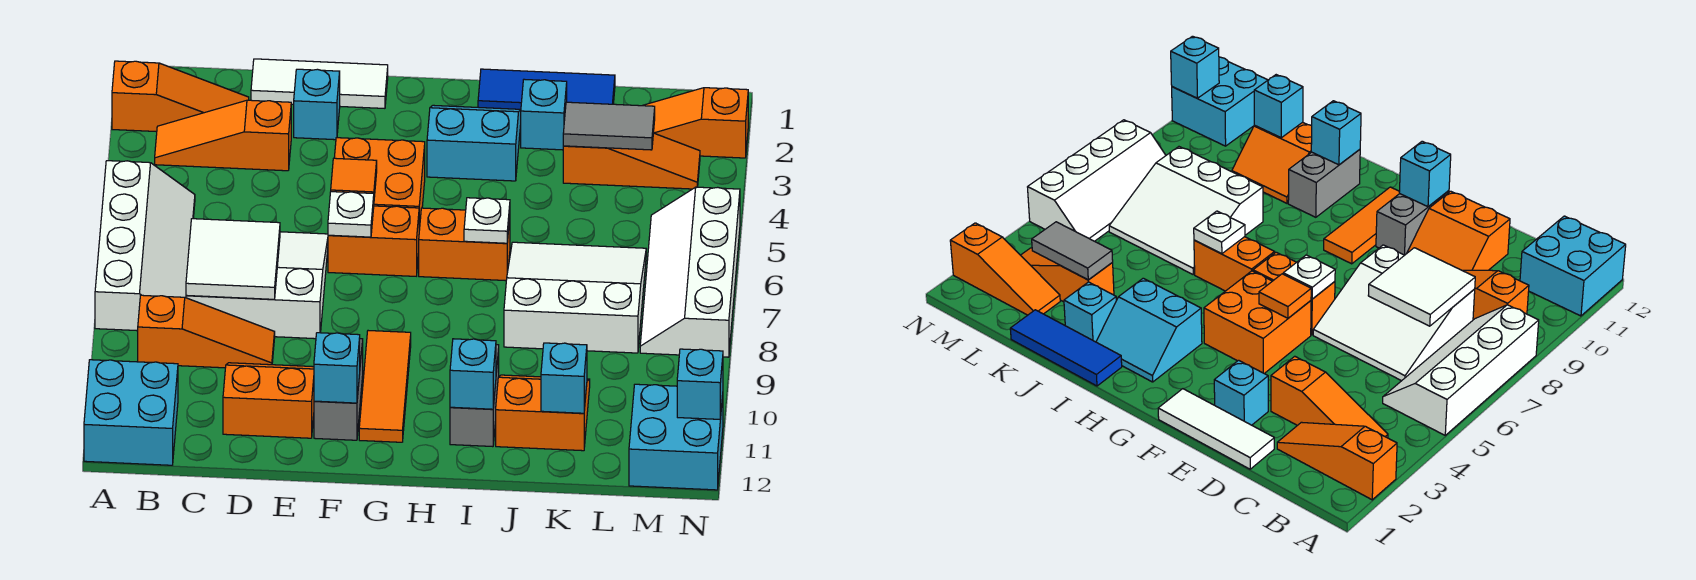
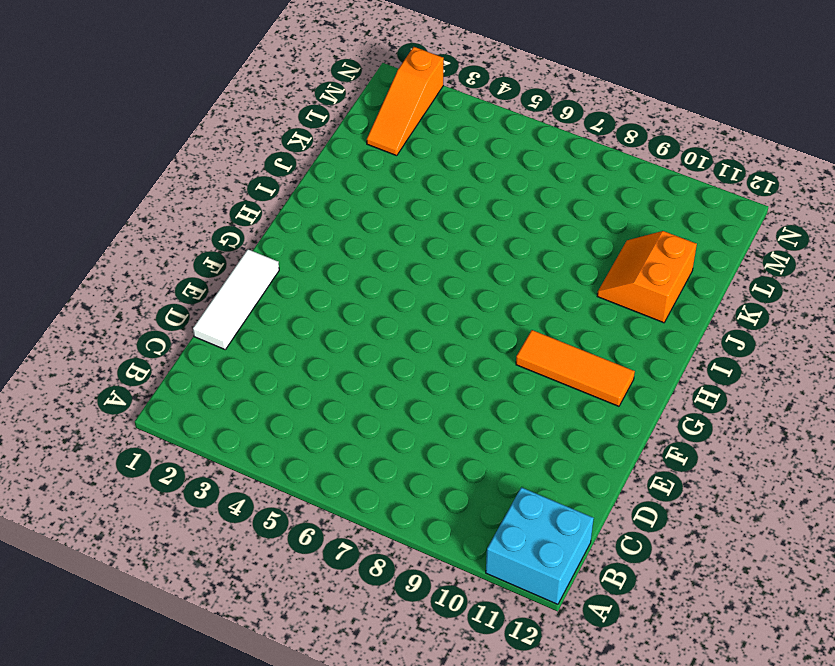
none -> orange slope A2:C2 level 1 top A
none -> white slope A5:B8 level 1 top A
none -> orange slope B3:D3 level 1 top D
none -> orange slope B9:D9 level 1 top B

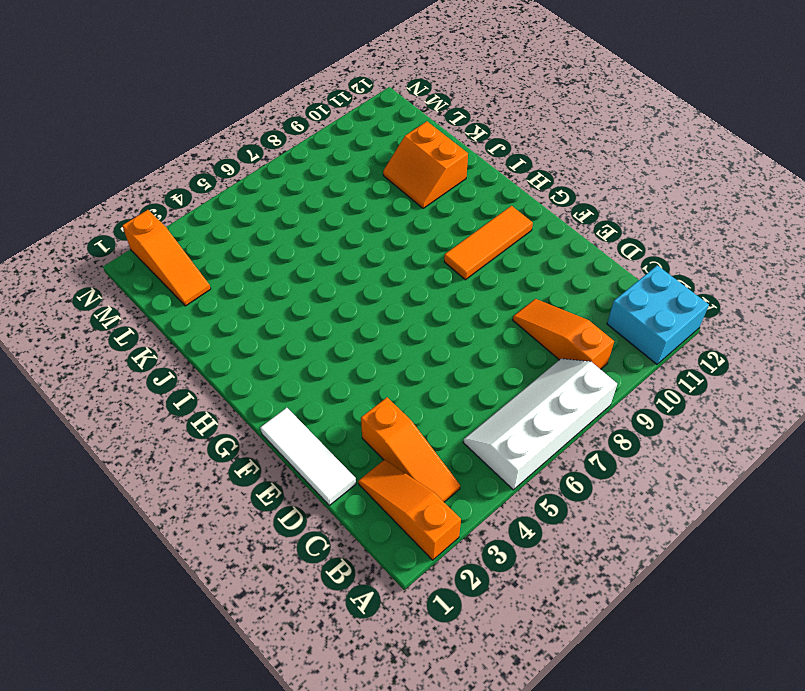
none -> white slope C6:E8 level 1 top 8
none -> orange slope D10:E11 level 1 top 11
none -> cyan brick E2 level 1
none -> orange brick F4:G5 level 1

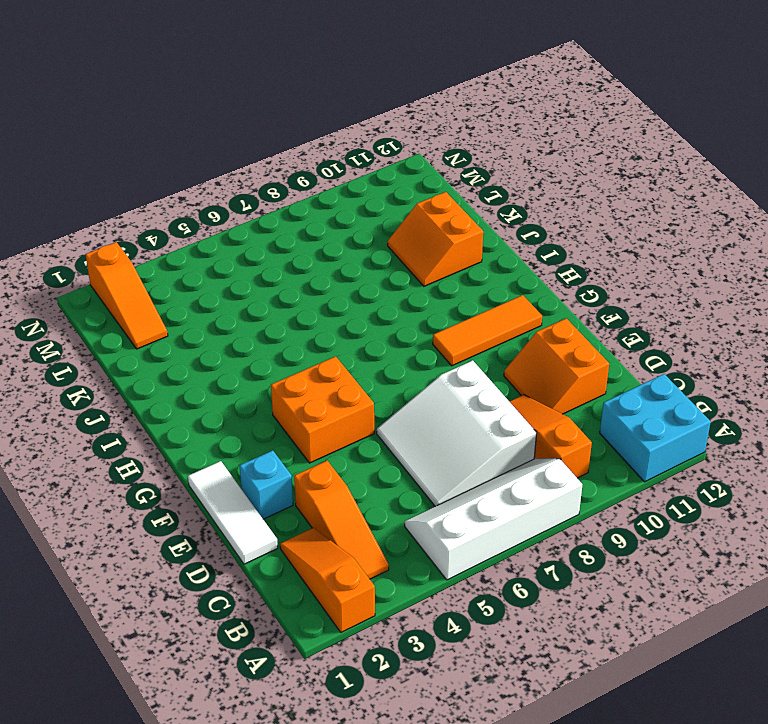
none -> orange brick F6:G6 level 1
none -> grey brick F10:F11 level 1
none -> cyan slope H2:I3 level 1 top 3
none -> orange brick H6:I6 level 1

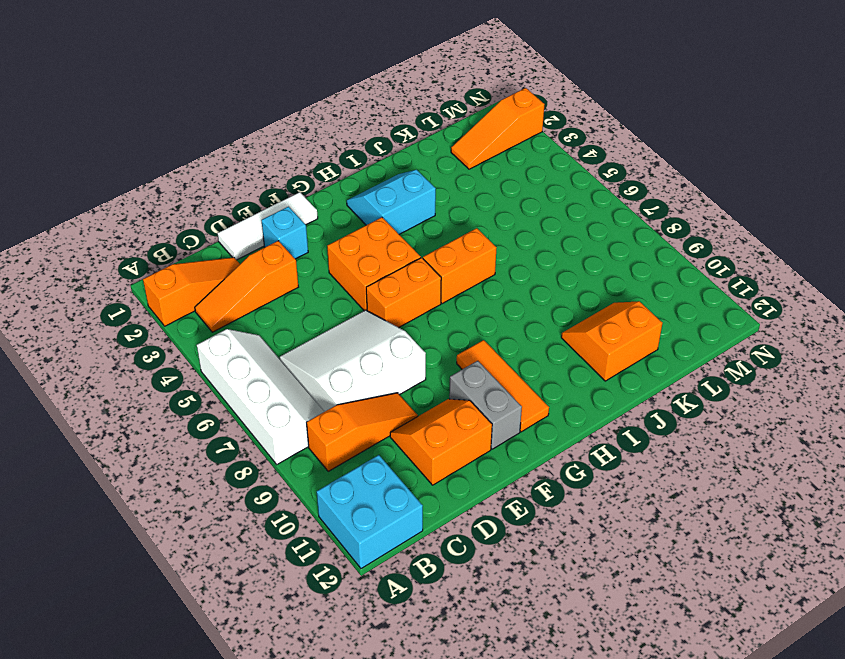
none -> blue tile I1:K1 level 1
none -> grey brick I10:I11 level 1
none -> cyan brick J2 level 1
none -> white slope J6:L8 level 1 top 8

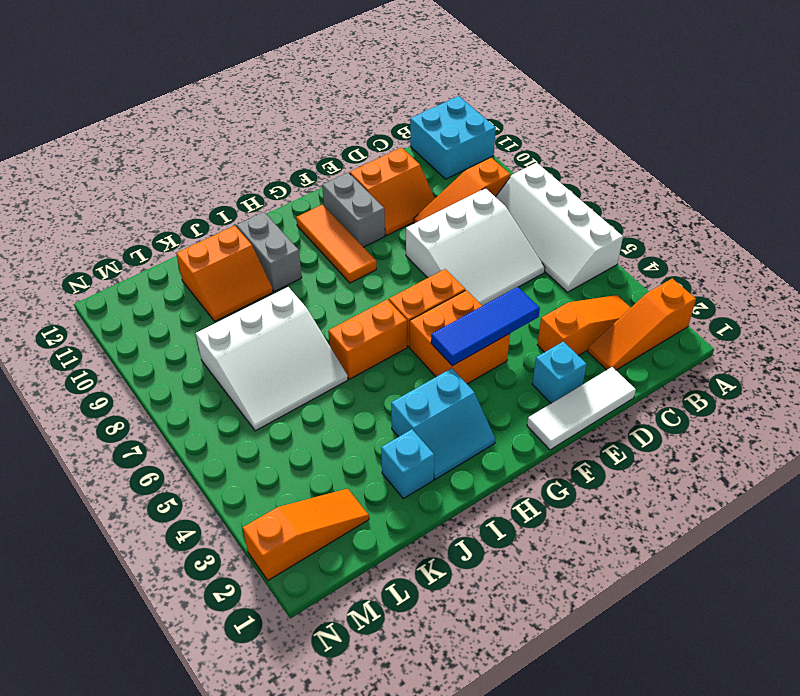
blue tile E4:G4 level 2 -> blue tile I1:K1 level 1
none -> orange slope K3:M3 level 1 top K
none -> white slope M5:N8 level 1 top N
none -> cyan brick M11:N12 level 1
none -> white tile C7:D8 level 2

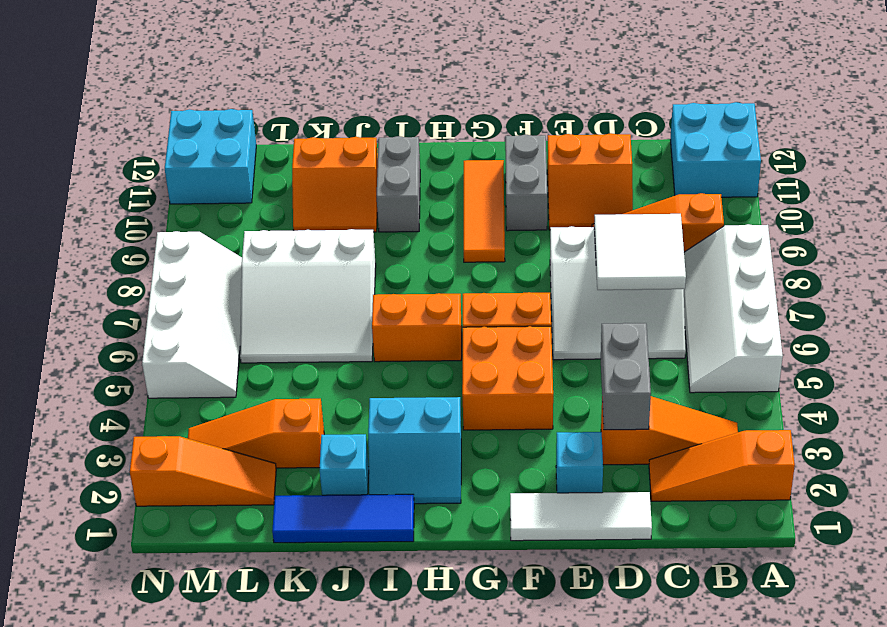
grey brick D3:D4 level 2 -> none
none -> orange tile F5 level 2
none -> white plate F6 level 2
none -> cyan brick F11 level 2
none -> white plate I6 level 2

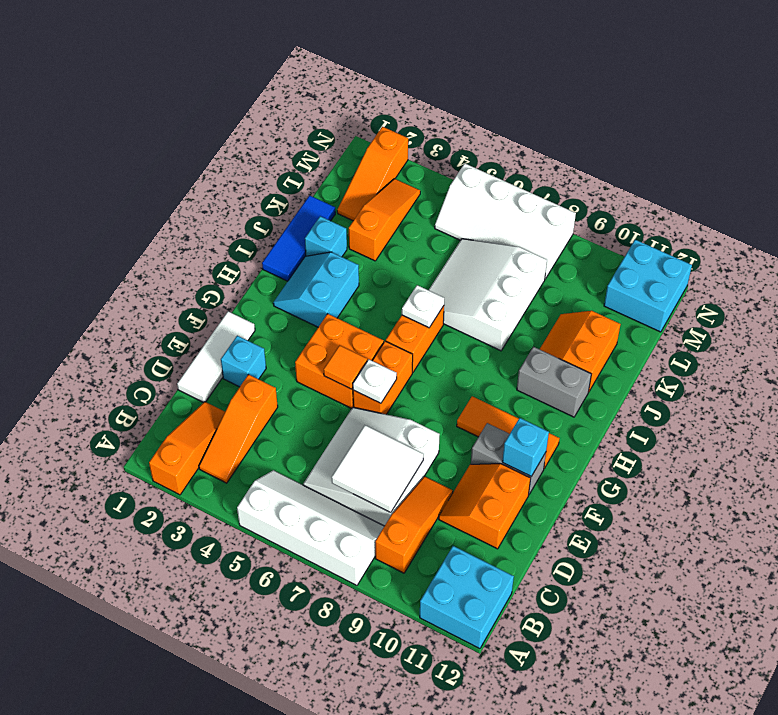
none -> cyan brick I11 level 2
none -> grey tile K3:L3 level 2
none -> cyan brick K11 level 2
none -> cyan brick N11 level 2

